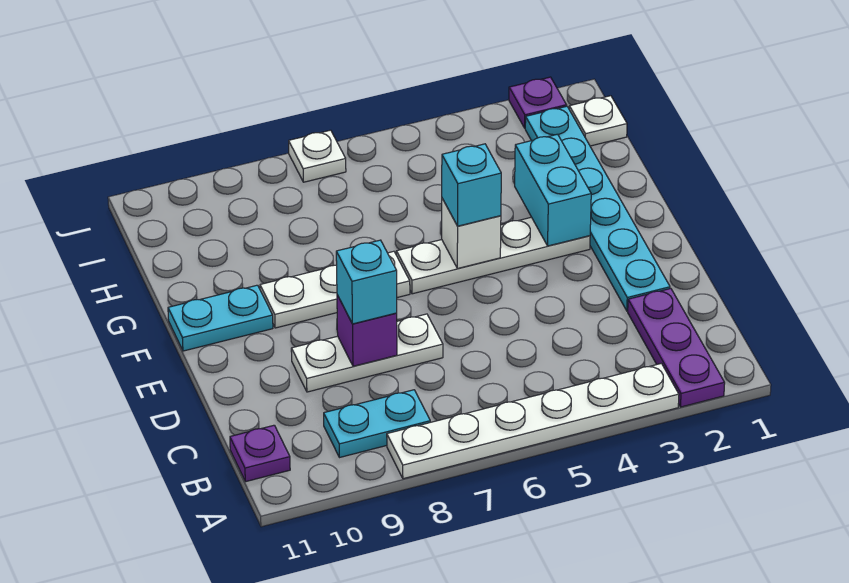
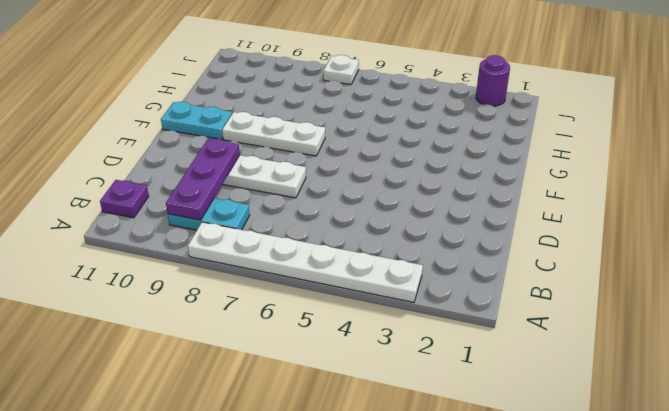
purple plate B9:D9 level 2 -> purple plate A2:C2 level 1
purple round brick J2 level 1 -> purple plate J2 level 1
none -> cyan plate D2:I2 level 1
none -> white plate F3:F6 level 1
none -> white plate I1 level 1

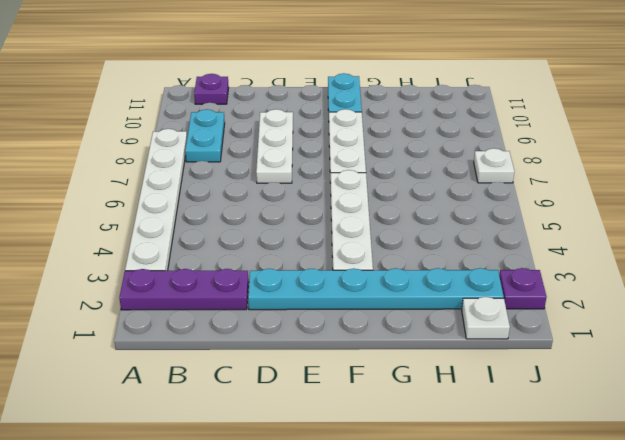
none -> purple brick D8 level 2
none -> cyan brick F3:G3 level 2
none -> white brick F5 level 2

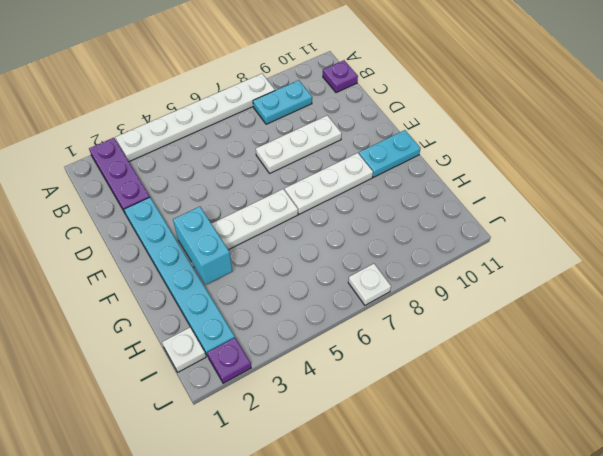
none -> purple brick D8 level 2
none -> white brick F5 level 2
none -> cyan brick D8 level 3

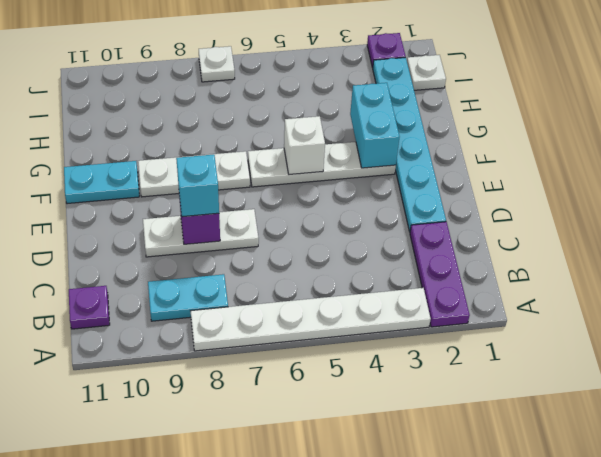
none -> cyan brick F5 level 3

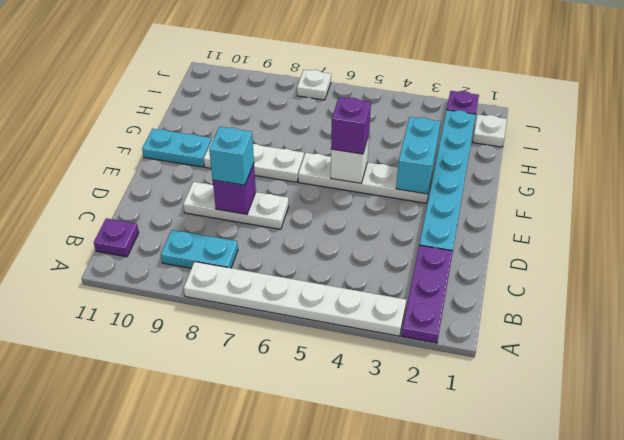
purple brick F5 level 3 -> cyan brick F5 level 3

